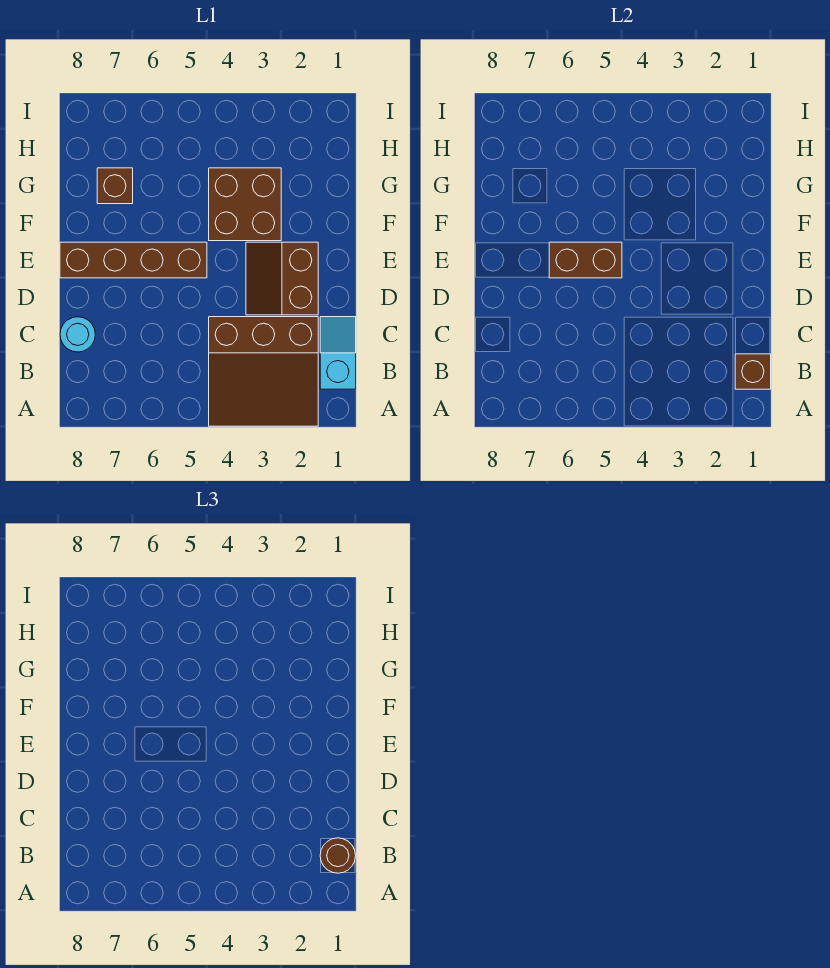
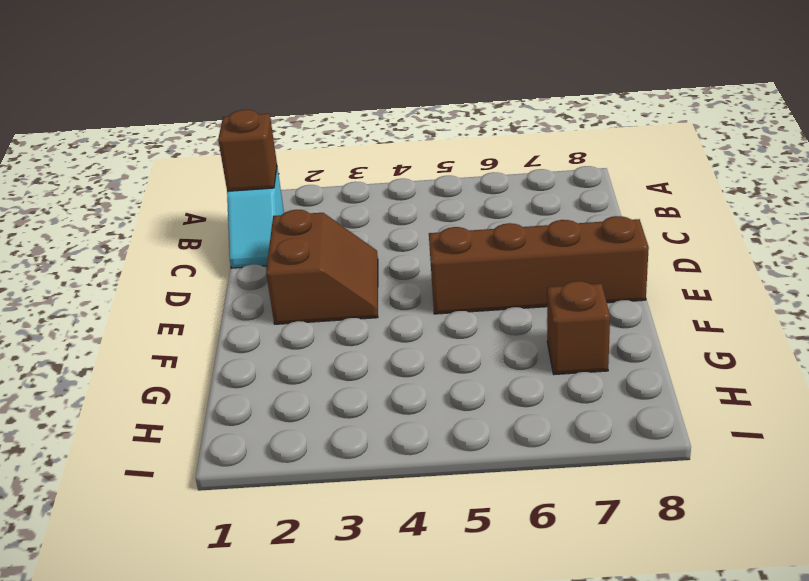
none -> brown slope A2:C4 level 1 top C
none -> cyan round brick C8 level 1

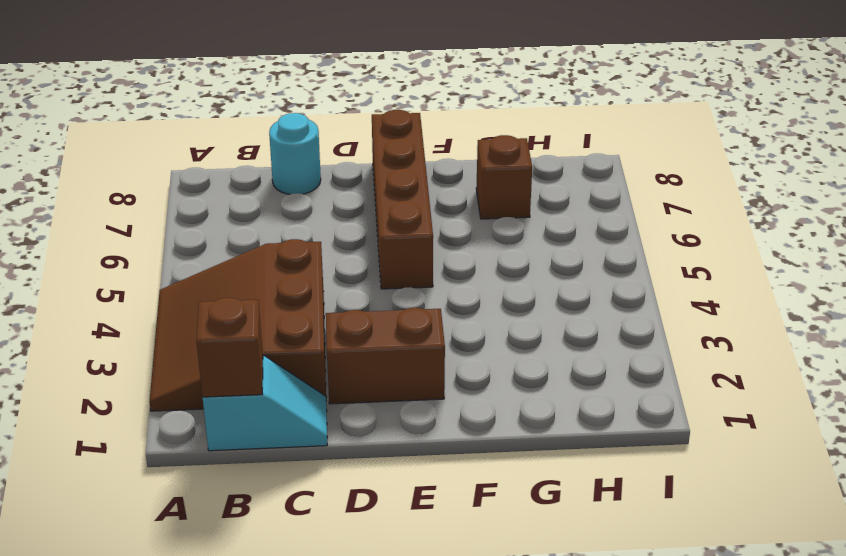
none -> brown brick F3:G4 level 1
none -> brown brick E5:E6 level 2

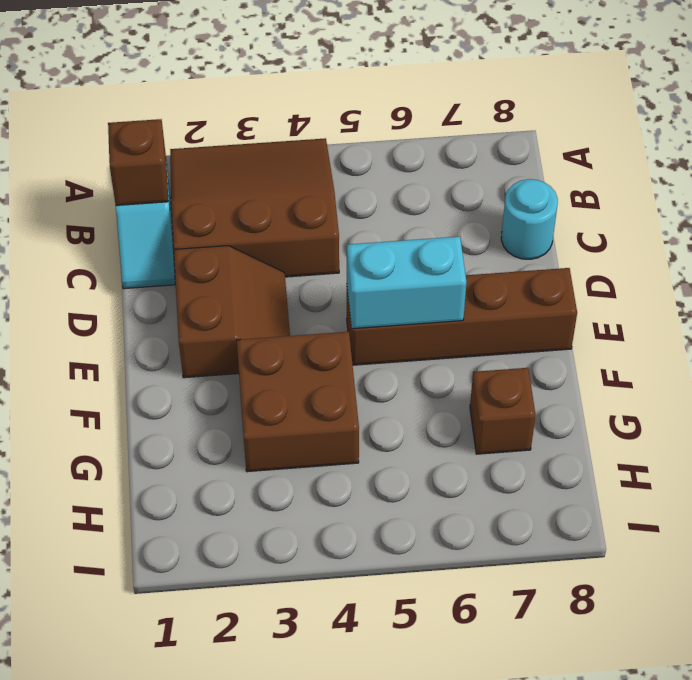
cyan brick E5:E6 level 2 -> brown brick E5:E6 level 2
none -> brown round brick B1 level 3

